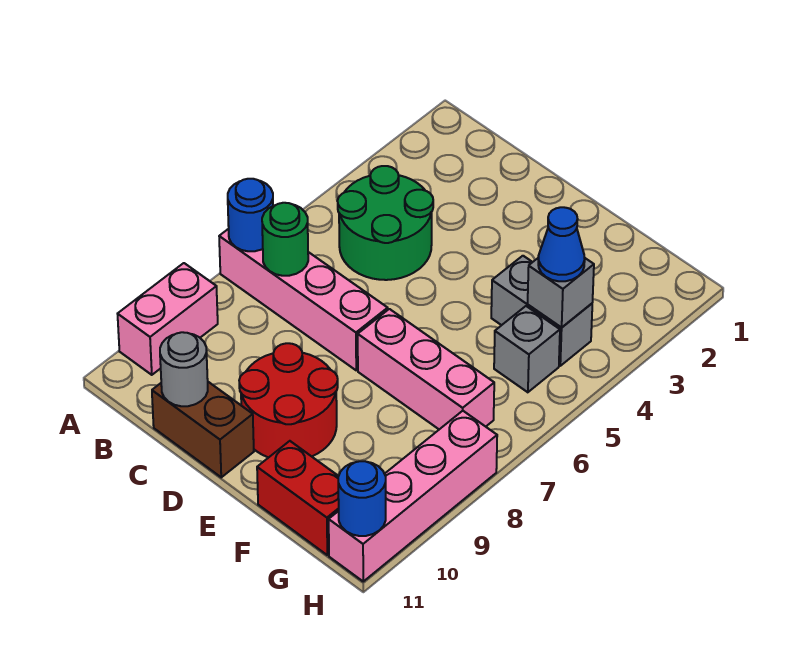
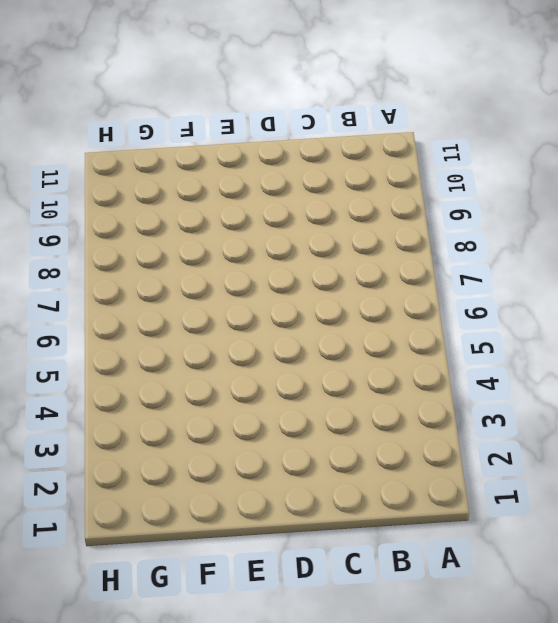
none -> pink brick A7:D7 level 1
none -> pink brick A9:A10 level 1
none -> green round brick B4:C5 level 1

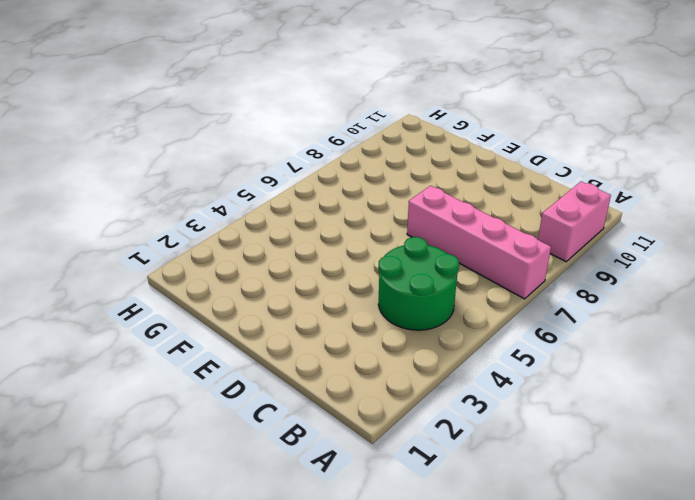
none -> brown brick C11:D11 level 1
none -> red round brick D9:E10 level 1
none -> pink brick E7:G7 level 1

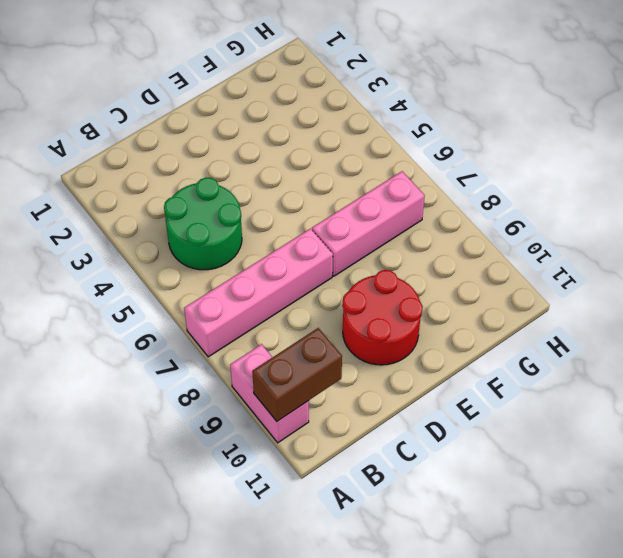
brown brick A10:B10 level 2 -> brown brick C11:D11 level 1
none -> grey brick F4:G4 level 1
none -> red brick F11:G11 level 1
none -> grey brick G5 level 1

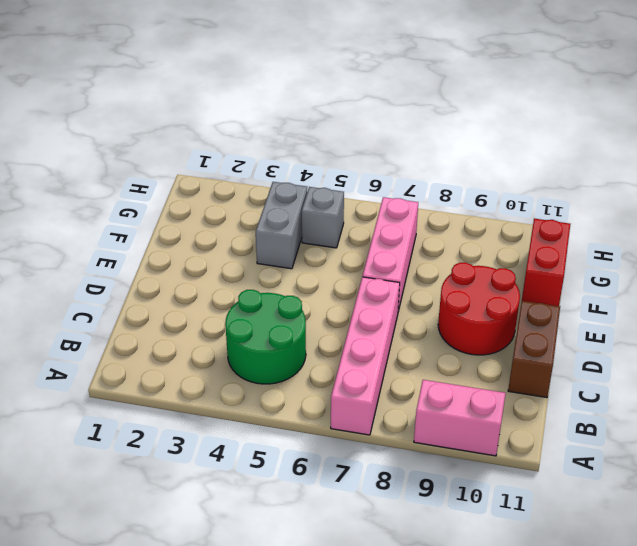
none -> pink brick H8:H11 level 1
none -> blue round brick A7 level 2
none -> green round brick B7 level 2

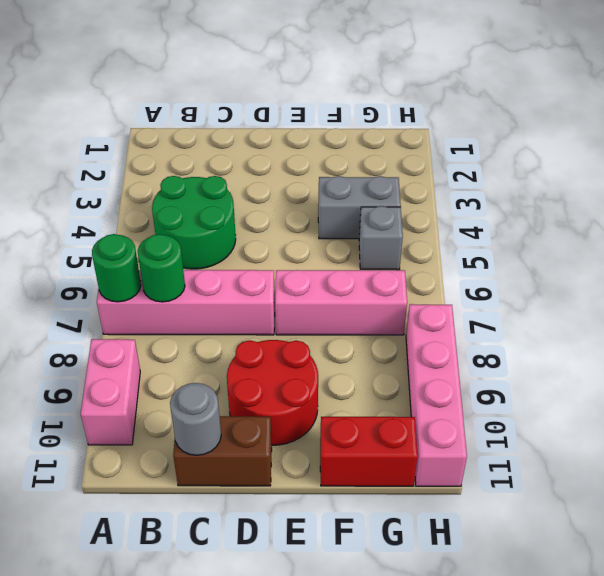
green round brick A7 level 2 -> blue round brick A7 level 2
none -> grey brick G4 level 2
none -> blue round brick H11 level 2
none -> blue cone G4 level 3

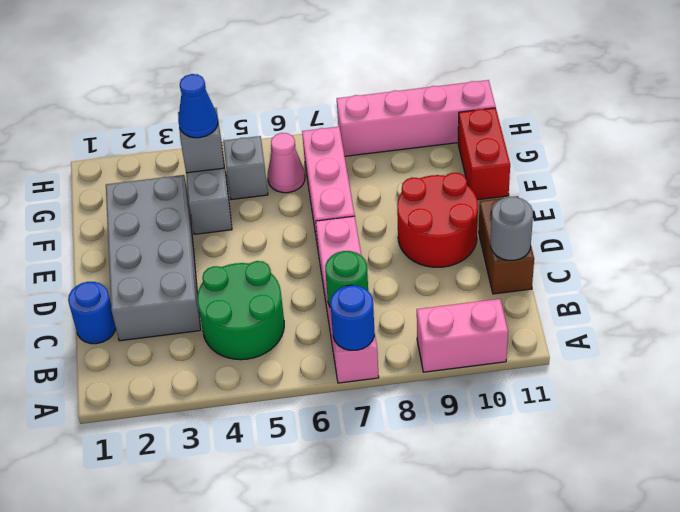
blue round brick C1 level 1 -> blue round brick H11 level 2
grey brick C2:F3 level 1 -> none
pink cone G6 level 1 -> none

